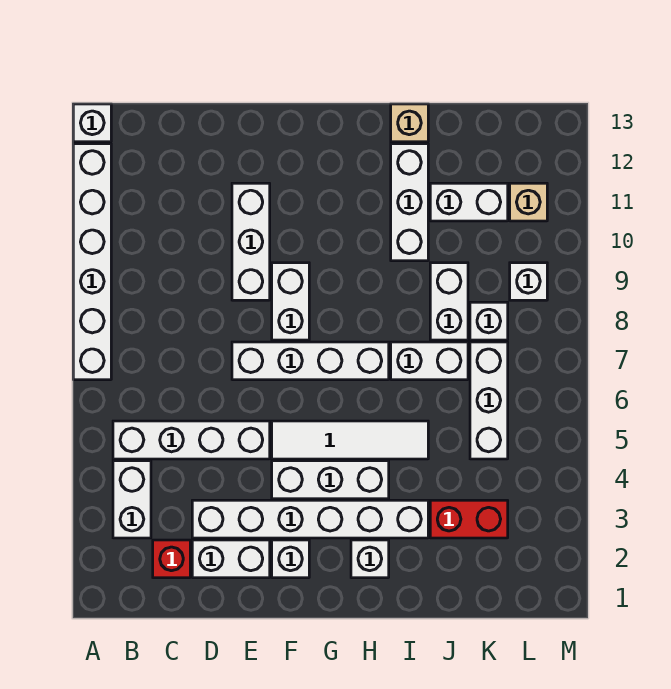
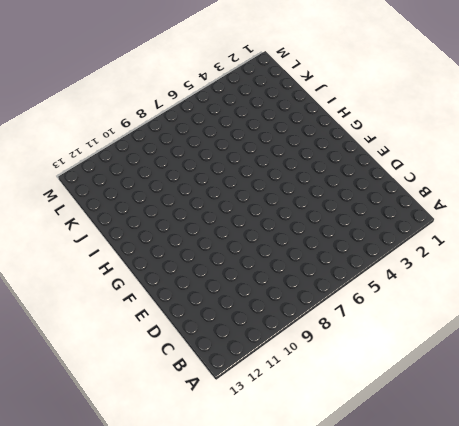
none -> white brick A7:A12 level 1
none -> white brick A13 level 1
none -> white brick B3:B4 level 1

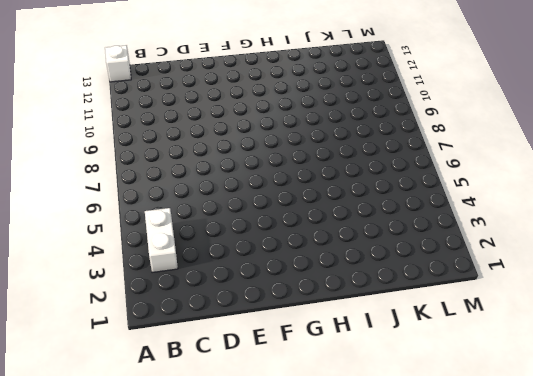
none -> white brick A7:A12 level 1
none -> white brick B5:E5 level 1
none -> red brick C2 level 1

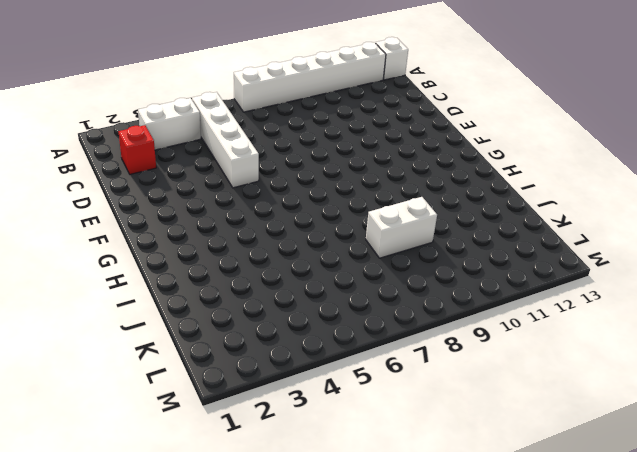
none -> white brick D2:E2 level 1
none -> white brick D3:I3 level 1
none -> white brick E7:H7 level 1

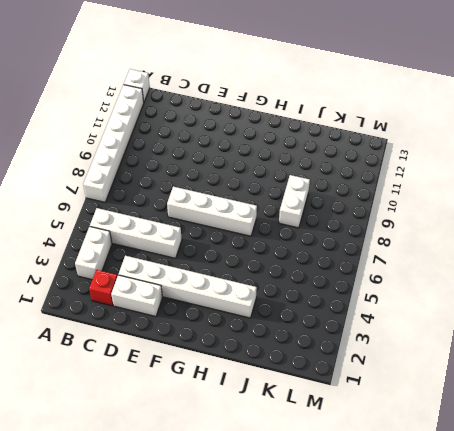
none -> white brick E9:E11 level 1
none -> white brick F2 level 1
none -> white brick F4:H4 level 1

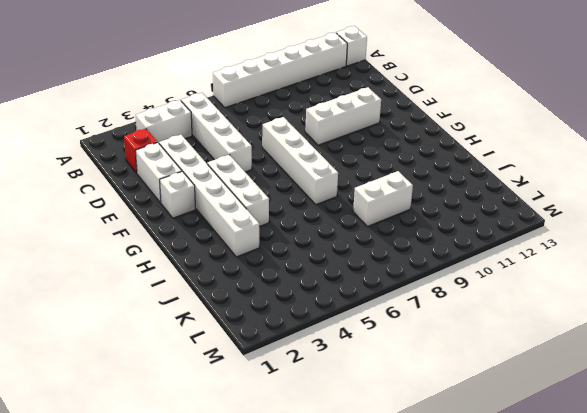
none -> white tile F5:I5 level 1
none -> white brick F8:F9 level 1
none -> white brick H2 level 1

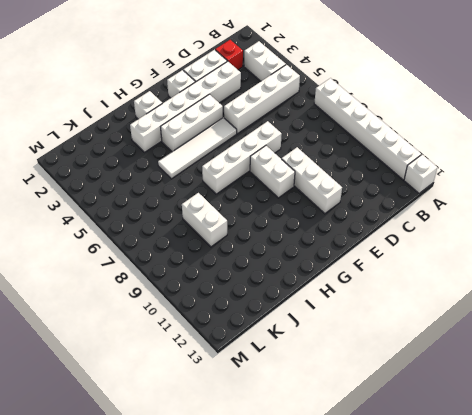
none -> white brick I7:J7 level 1
none -> white brick I10:I12 level 1
none -> tan brick I13 level 1

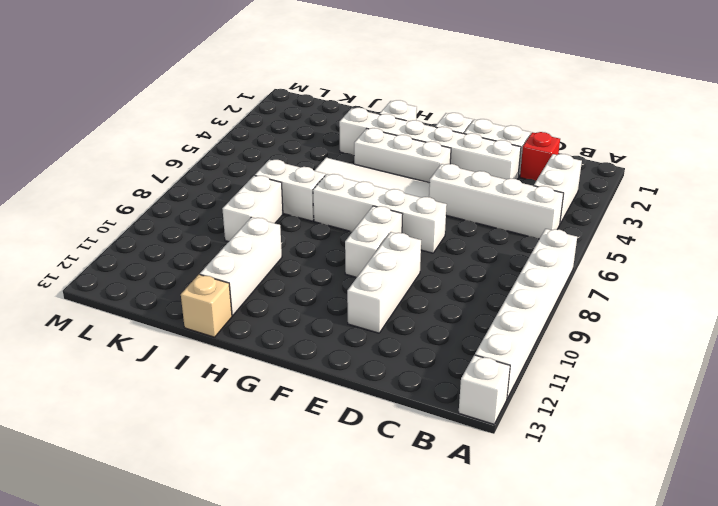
none -> red brick J3:K3 level 1
none -> white brick J11:K11 level 1
none -> white brick K5:K7 level 1

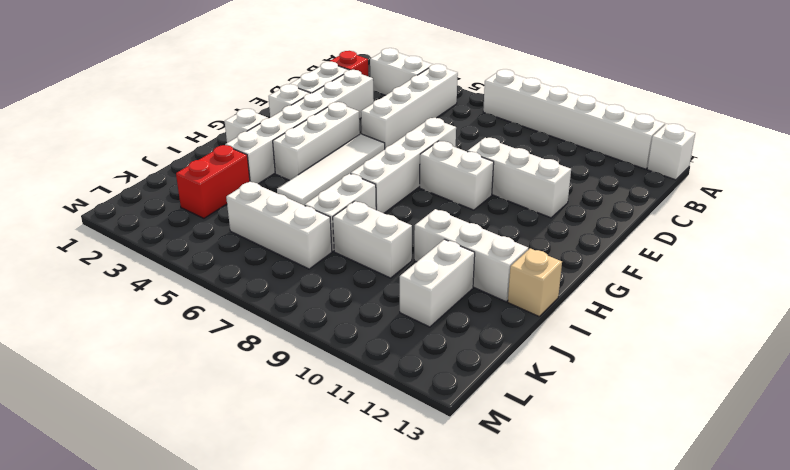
none -> white brick K8 level 1
none -> white brick L9 level 1
none -> tan brick L11 level 1

